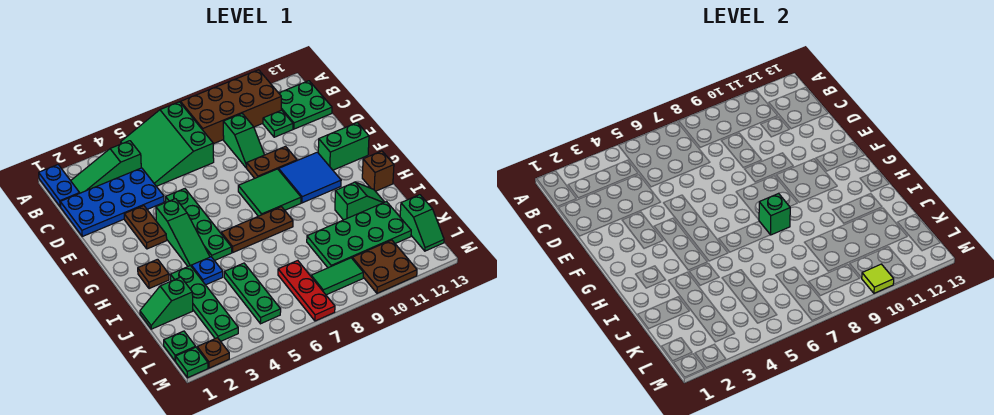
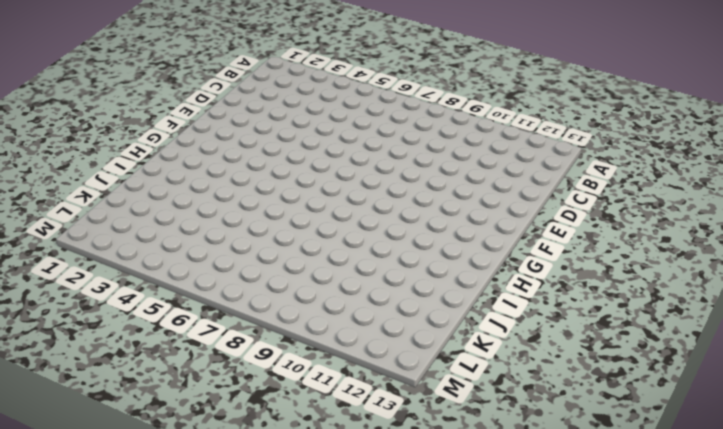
none -> blue plate A1:B1 level 1
none -> green slope A5:C7 level 1 top 7
none -> brown brick A8:B11 level 1
none -> green slope B2:B4 level 1 top 4

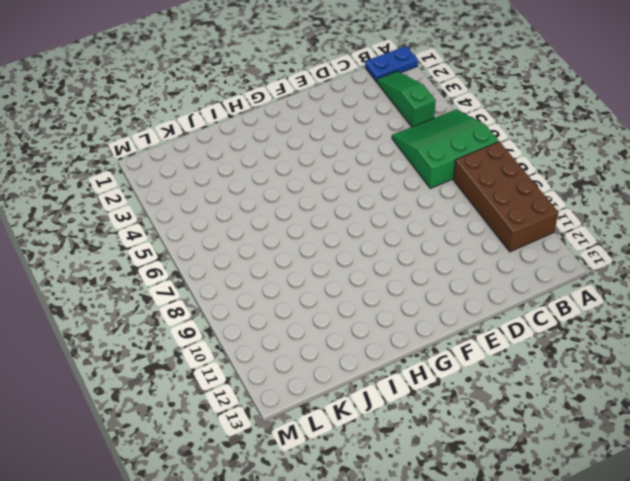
none -> green plate B12:C13 level 1
none -> blue plate C1:D4 level 1
none -> green slope C9:D9 level 1 top C
none -> green plate C11 level 1

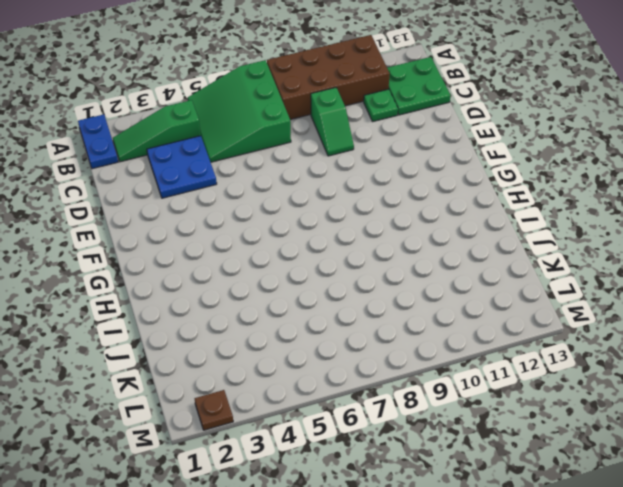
blue plate C3:D4 level 1 -> blue plate C1:D4 level 1
none -> brown plate E3:F3 level 1
none -> green plate E5:H5 level 1
none -> brown plate E9:E10 level 1
none -> green slope F4:H4 level 1 top F

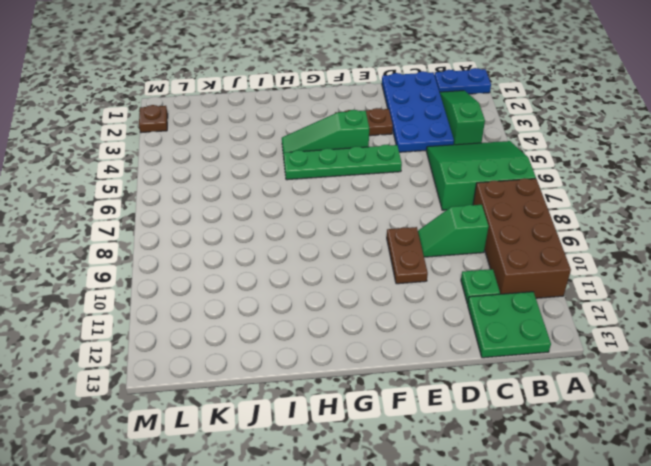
none -> green tile F8:G9 level 1
none -> blue tile F10:G11 level 1
none -> green brick F12:F13 level 1
none -> brown plate H2 level 1

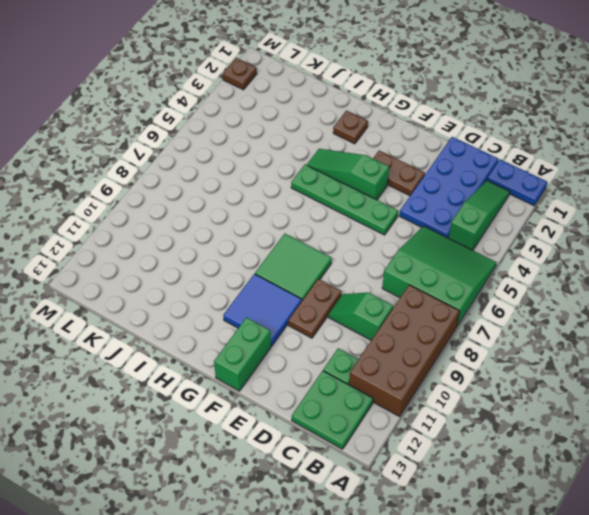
none -> brown plate H6:H8 level 1
none -> brown brick H13 level 1
none -> green plate I3:L3 level 1
none -> blue plate I4 level 1

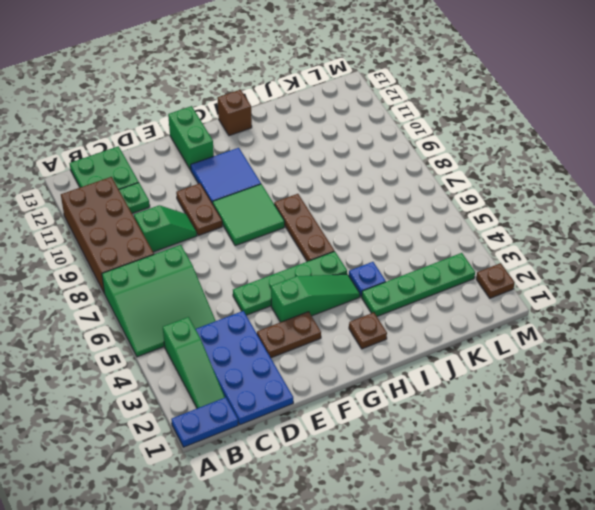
none -> green slope I11:I12 level 1 top 11
none -> green slope J1:J2 level 1 top 2
none -> green plate J5:L5 level 1
none -> green plate J9:K12 level 1

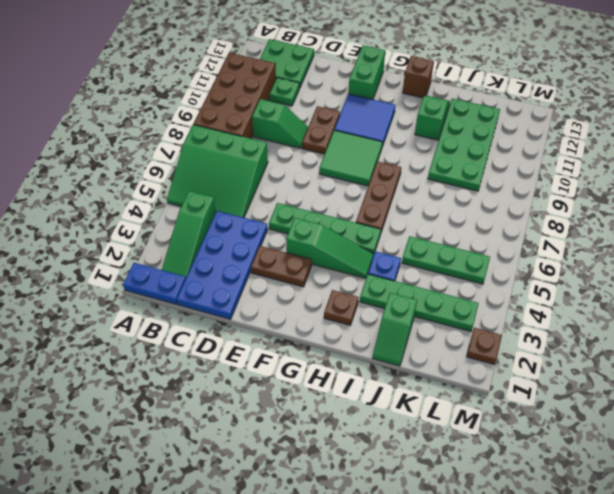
none -> red plate K7:M7 level 1
none -> green slope K13:L13 level 1 top K
none -> green plate L1 level 1
none -> green tile L8:L9 level 1

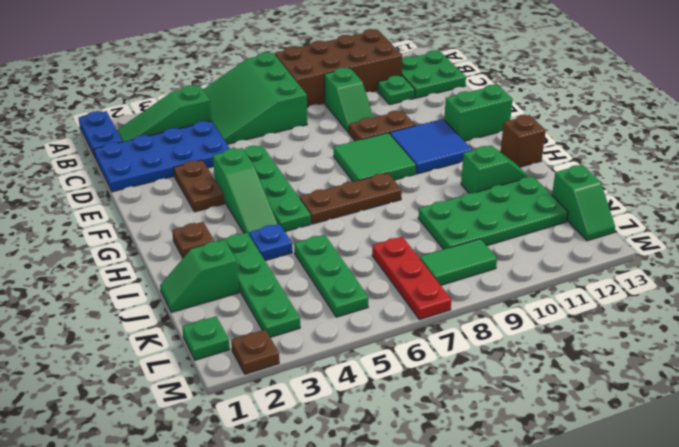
none -> brown plate L10:M11 level 1
none -> green plate M1 level 1
none -> green brick H8 level 2
none -> lime tile M10 level 2

